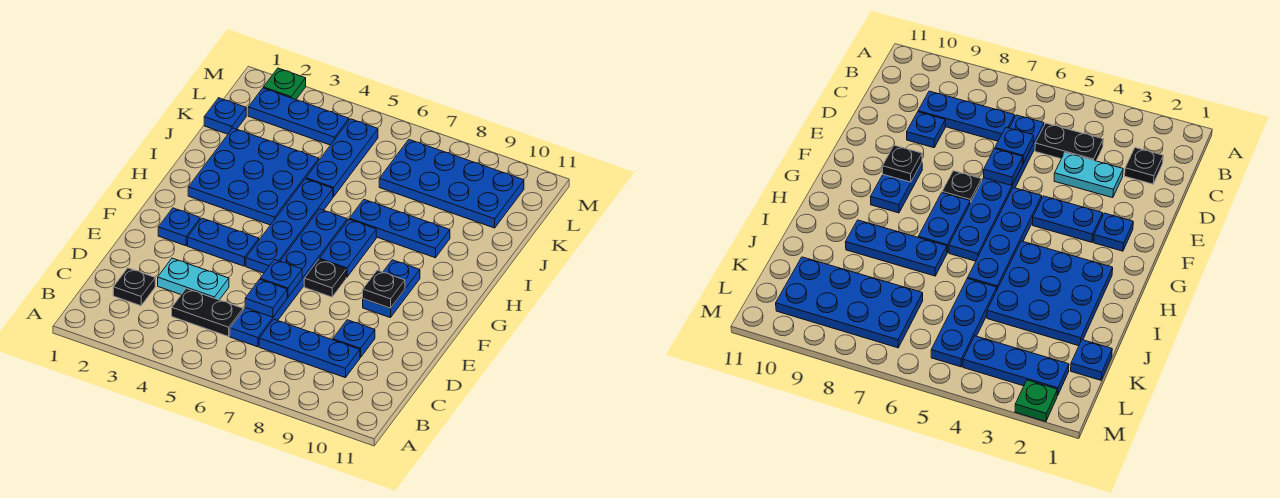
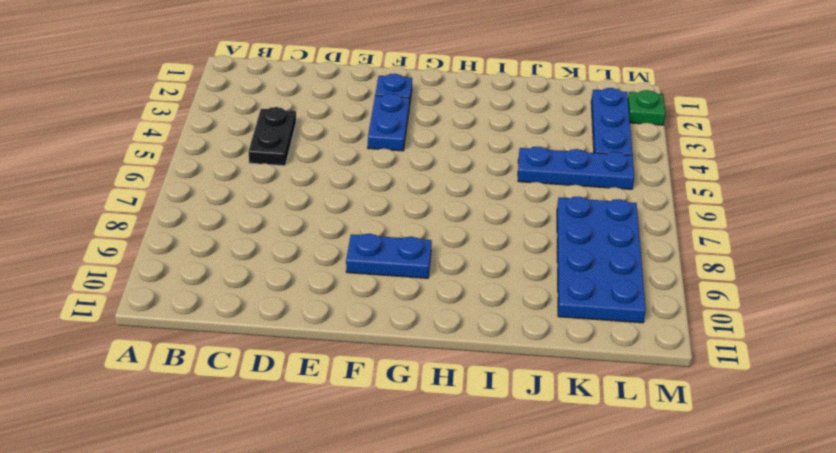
none -> black plate C2 level 1
none -> blue plate C6:H6 level 1
none -> blue plate C7:C9 level 1

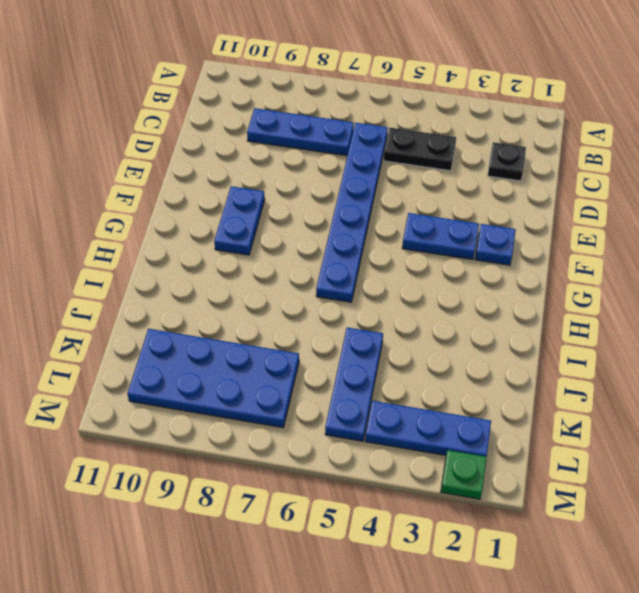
none -> cyan plate D3:D4 level 1
none -> blue plate D9 level 1
none -> blue plate F5:I5 level 1

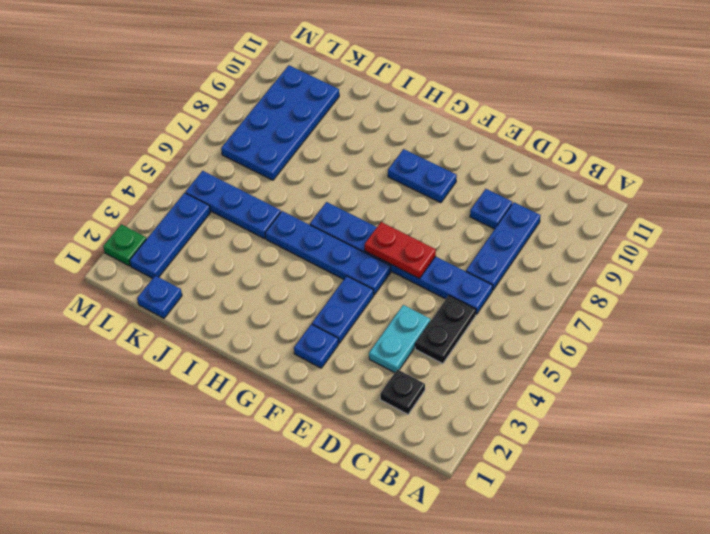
red plate E6:F6 level 2 -> blue plate E6 level 2
none -> black plate F7 level 1
none -> blue plate G7:H7 level 1
none -> blue plate H2:J4 level 1

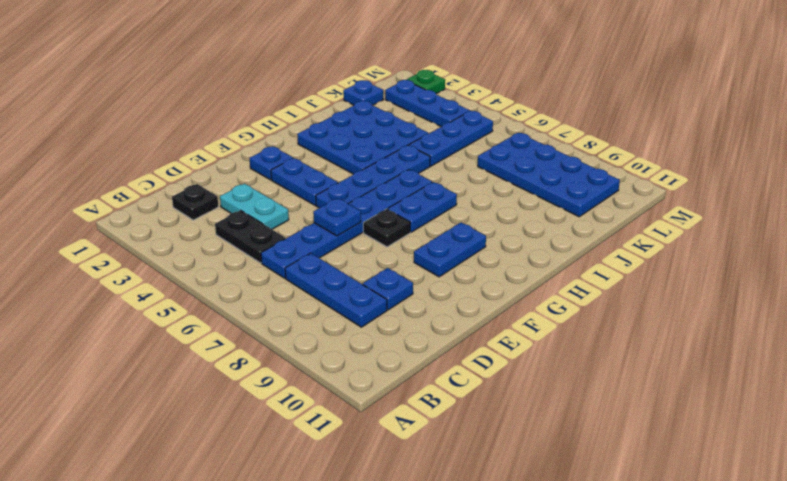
none -> blue plate I7:I9 level 1
none -> blue plate D6 level 2
none -> black plate F9 level 2

